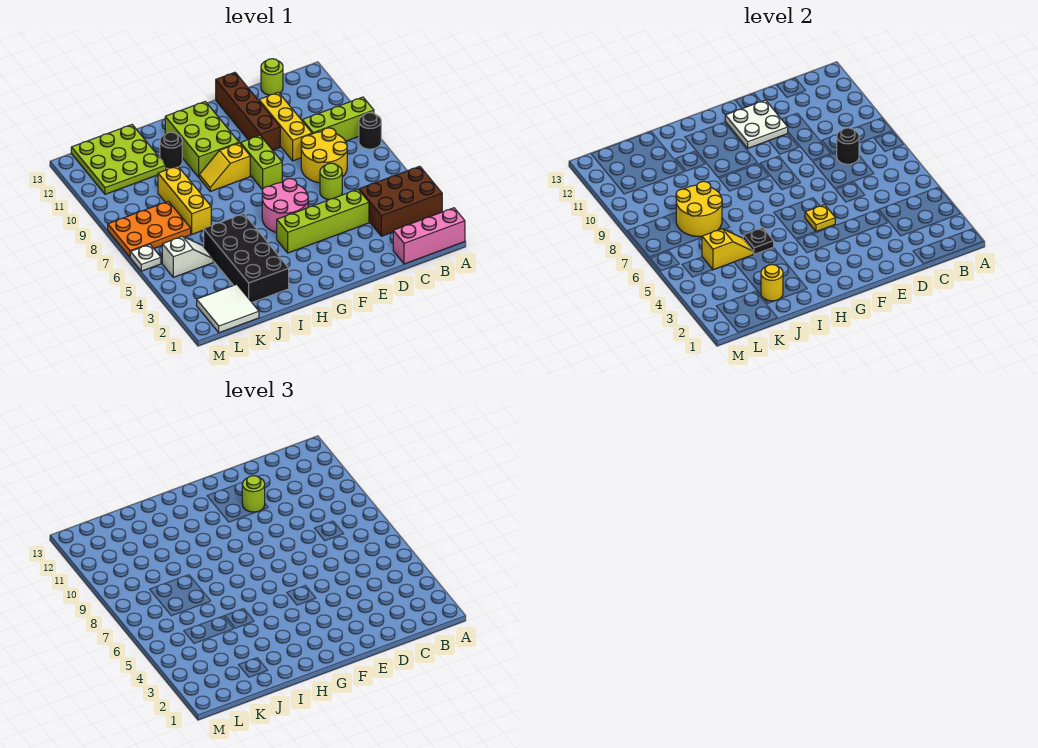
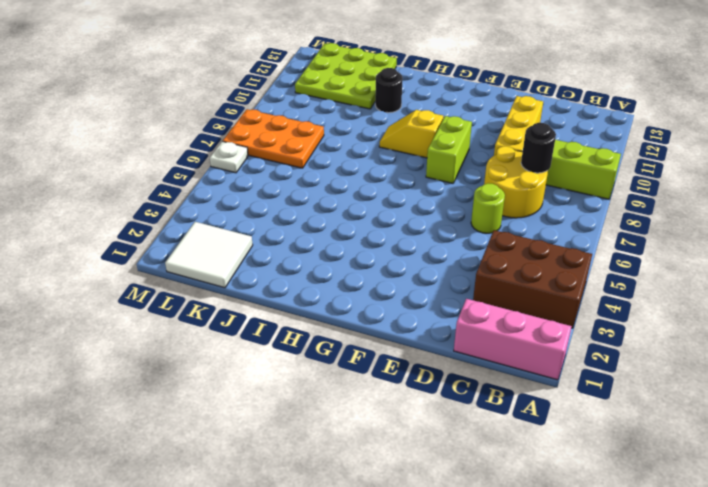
none -> black round brick A8 level 1
none -> lime round brick C13 level 1
none -> lime brick D4:G4 level 1
none -> brown brick E10:E13 level 1

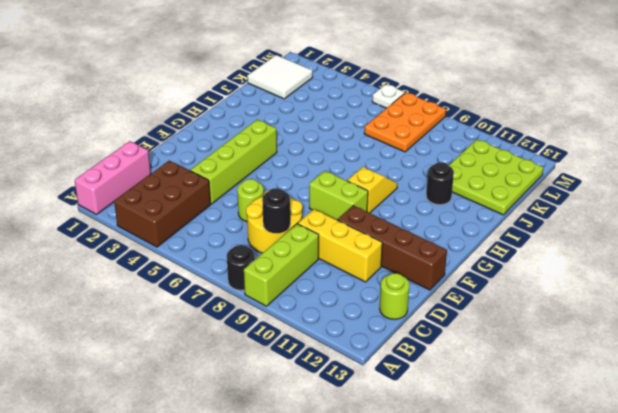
none -> pink round brick F5:G6 level 1
none -> lime brick G10:H12 level 1
none -> black brick I2:J5 level 1
none -> yellow brick J7:J9 level 1

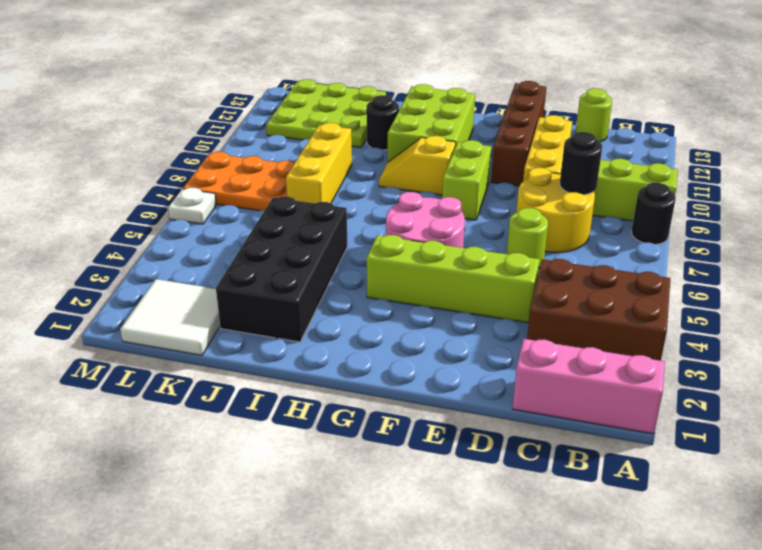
none -> white slope K5:L5 level 1 top L
none -> white plate E11:F12 level 2
none -> yellow plate F5 level 2
none -> black plate I5 level 2

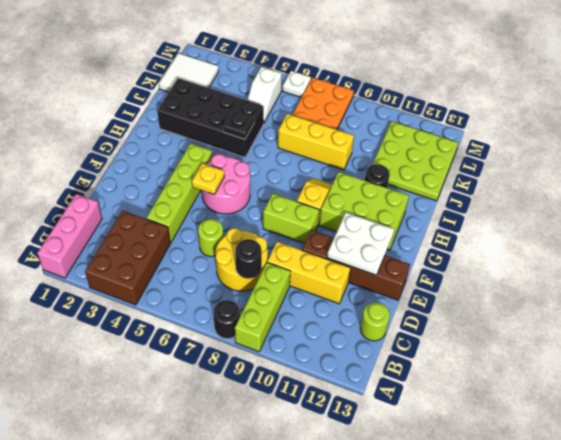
none -> yellow round brick J2 level 2
none -> yellow slope J5:K5 level 2 top K
none -> yellow round brick J7:K8 level 2
none -> lime round brick E11 level 3

